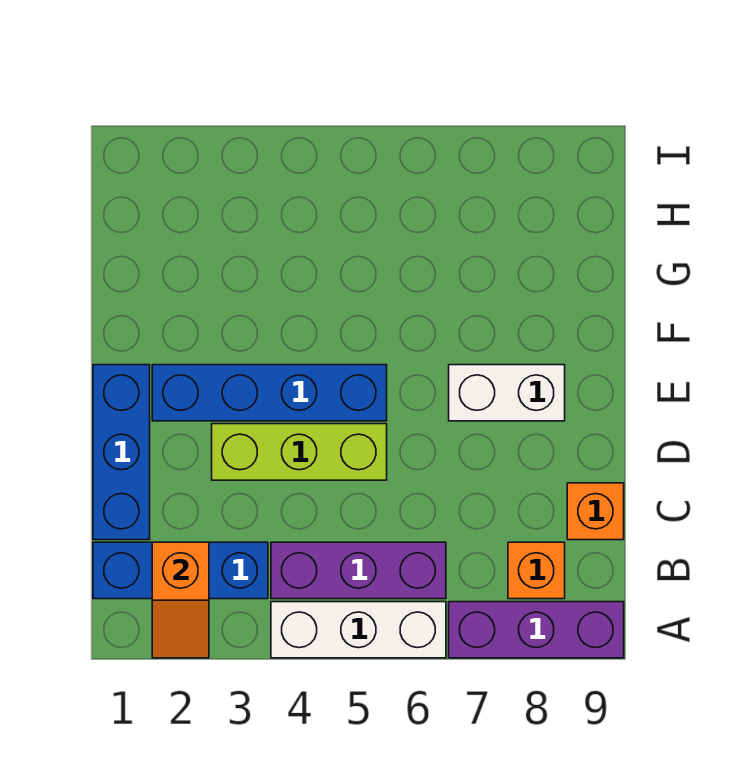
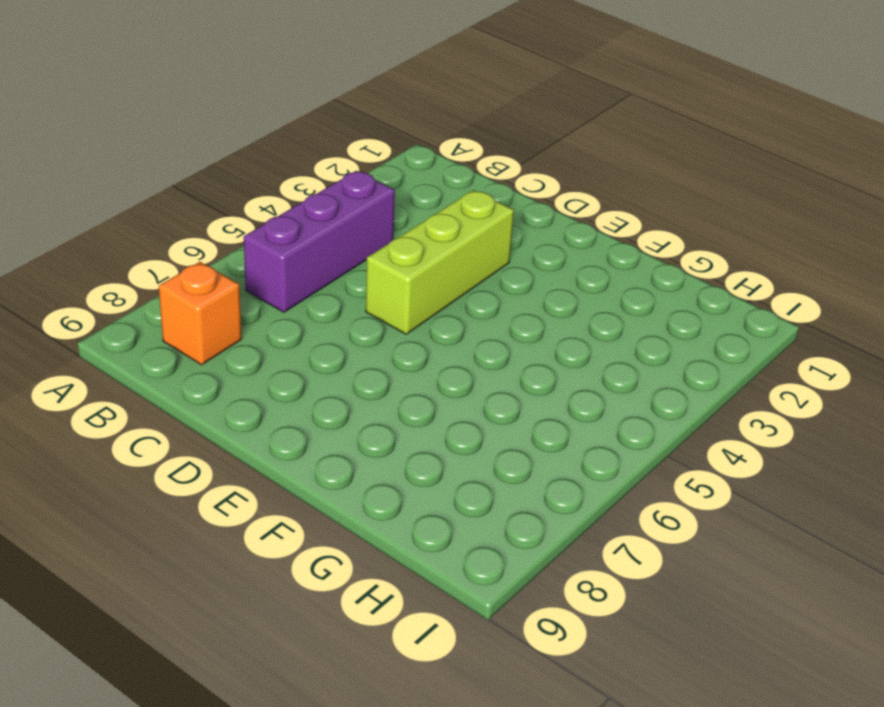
none -> white brick A4:A6 level 1
none -> purple brick A7:A9 level 1

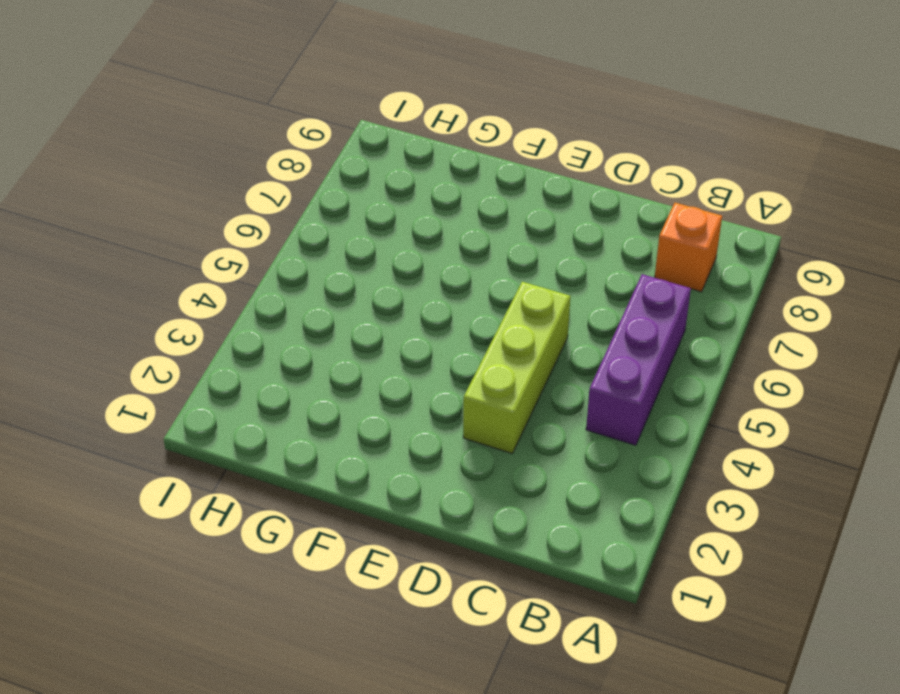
none -> white brick A4:A6 level 1
none -> purple brick A7:A9 level 1

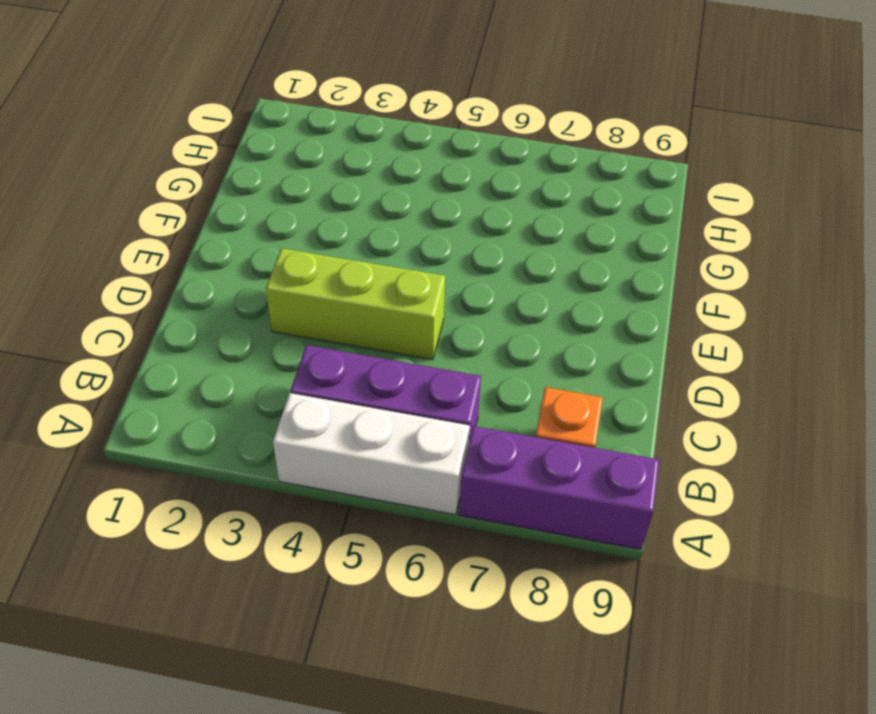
none -> blue brick B1:B3 level 1
none -> blue brick C1:E1 level 1

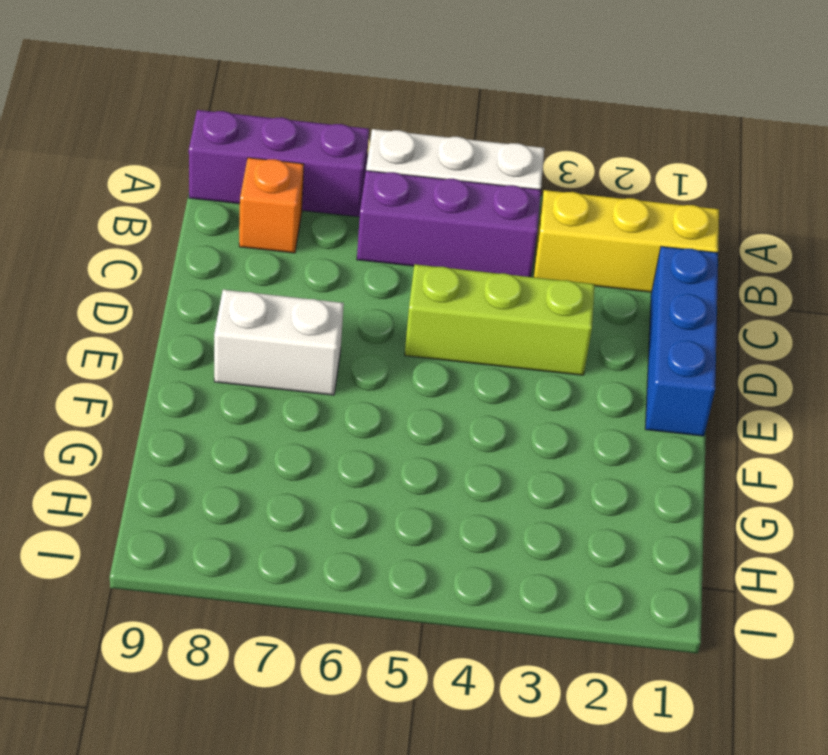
yellow brick B1:B3 level 1 -> blue brick B1:B3 level 1
none -> orange brick C9 level 1
none -> blue brick E2:E5 level 1

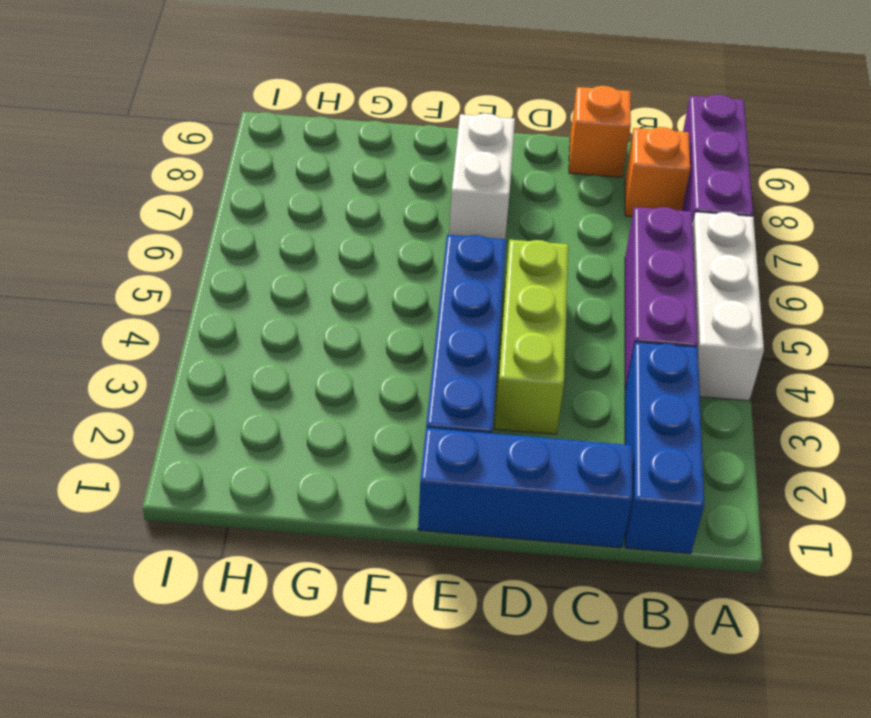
none -> orange slope A2:B2 level 2 top B

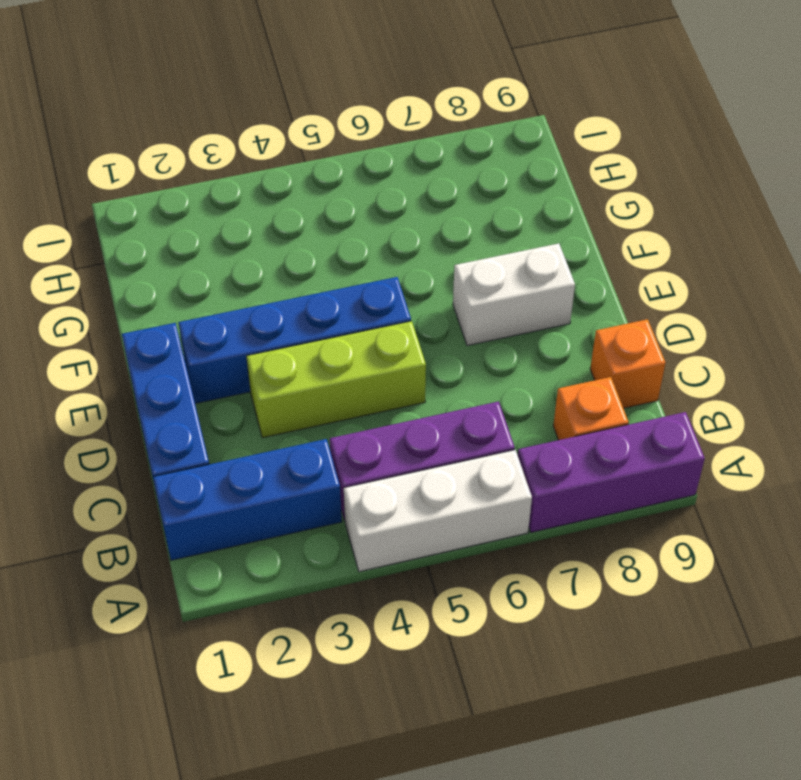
none -> orange slope A2:B2 level 2 top B

